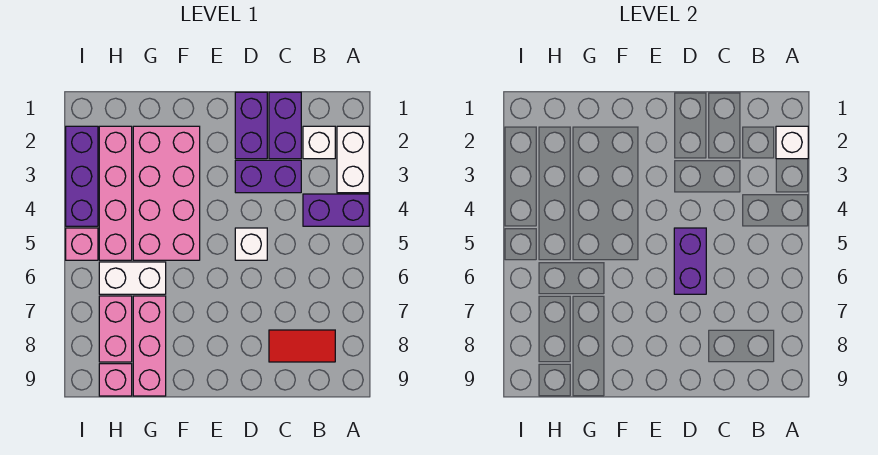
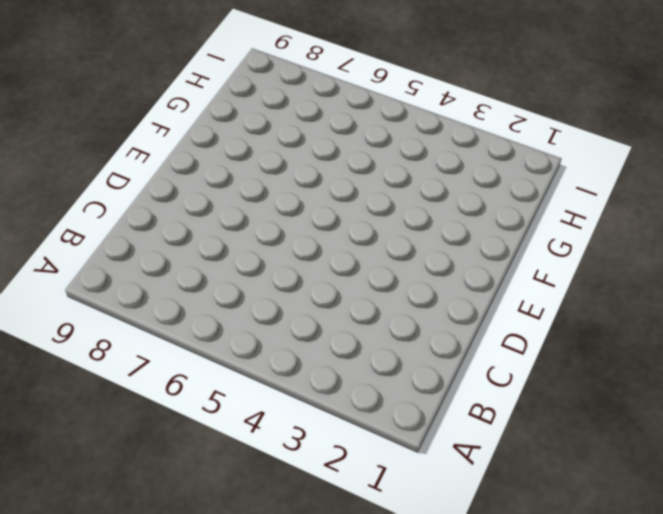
none -> white brick A2:A3 level 1
none -> purple brick A4:B4 level 1
none -> white brick B2 level 1

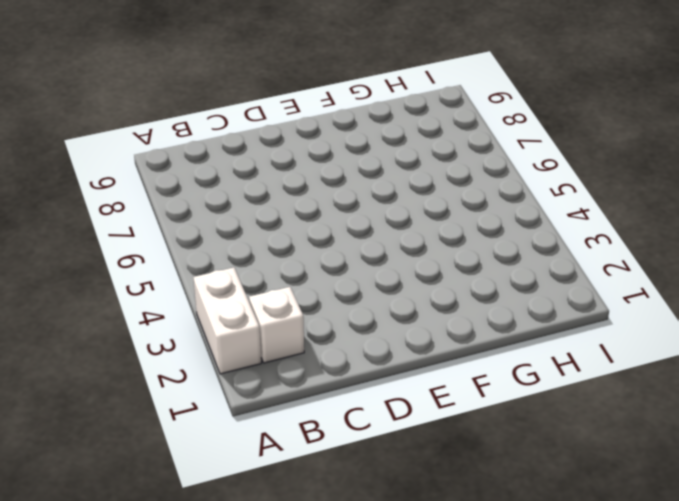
none -> purple brick A4:B4 level 1
none -> red tile B8:C8 level 1
none -> purple brick C1:C2 level 1

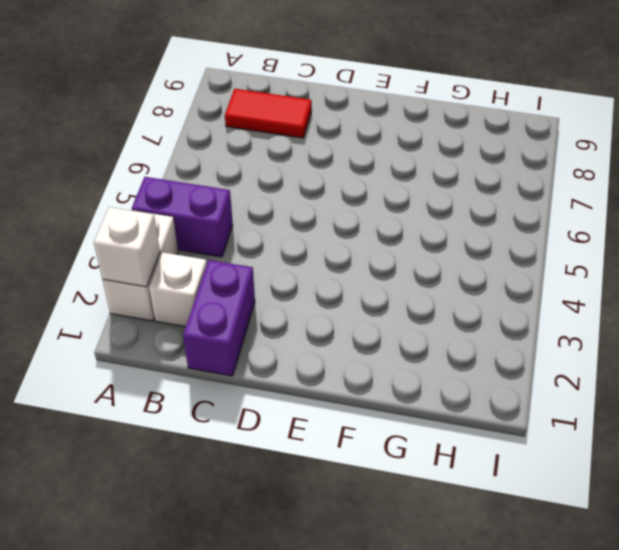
none -> purple brick C3:D3 level 1
none -> purple brick D1:D2 level 1
none -> white brick D5 level 1

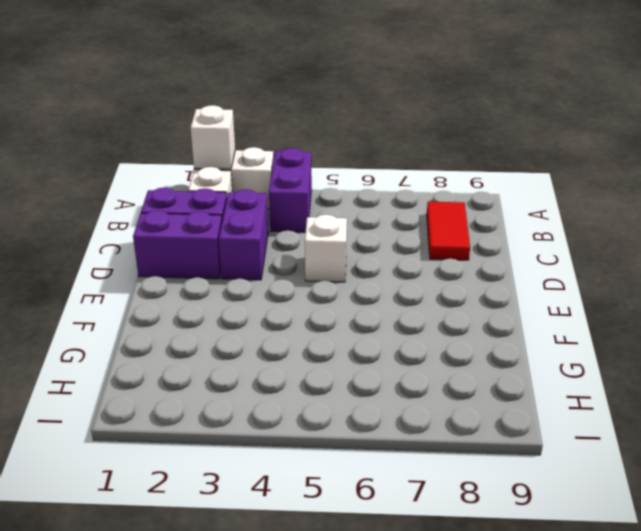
none -> pink brick F2:G5 level 1
none -> white brick G6:H6 level 1
none -> pink brick G7:G9 level 1

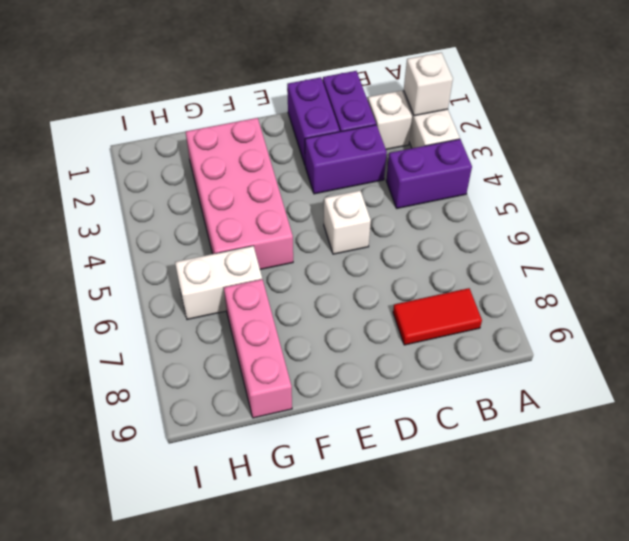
none -> pink brick H2:H5 level 1
none -> pink brick H7:H8 level 1
none -> pink brick H9 level 1

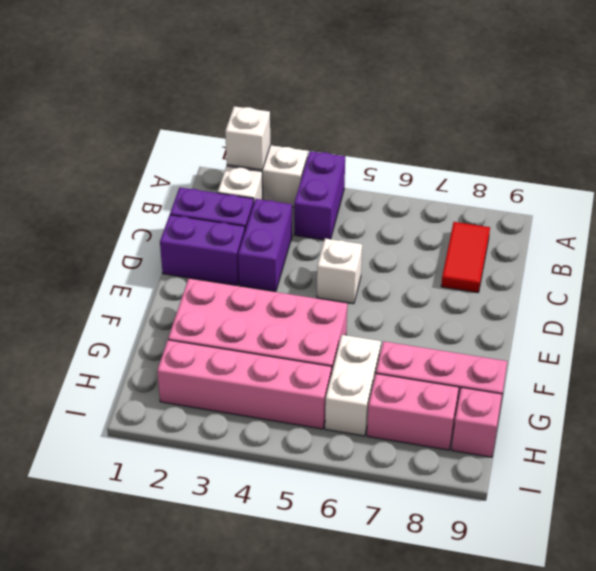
none -> purple brick I2:I4 level 1
none -> pink brick I5 level 1
none -> purple brick D5:D6 level 2

